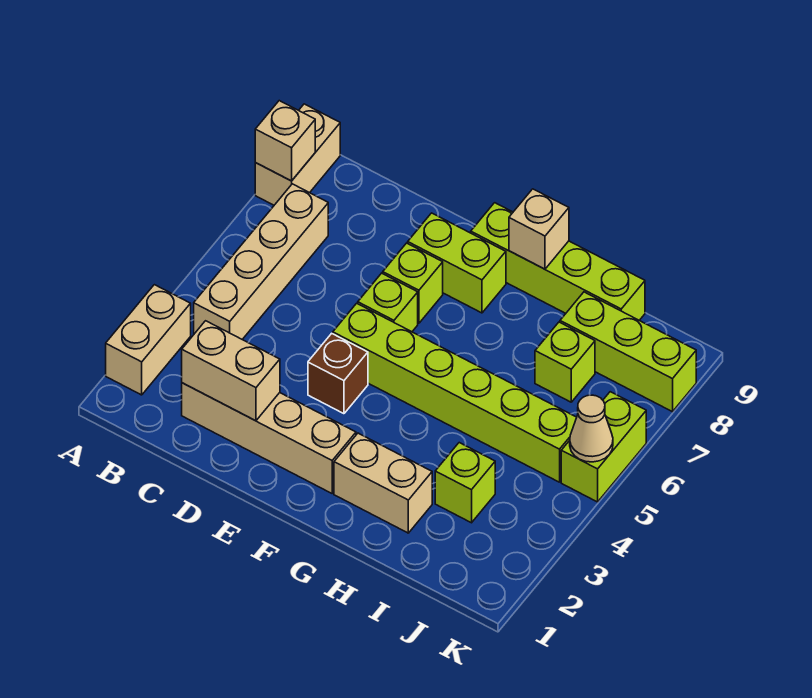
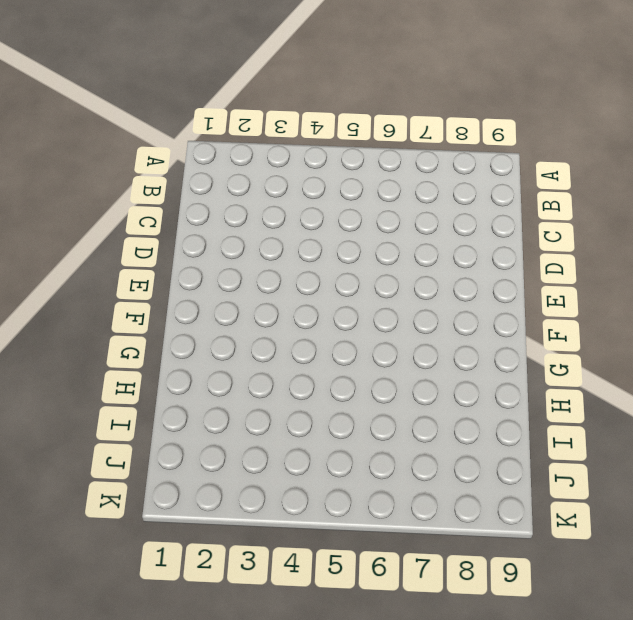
none -> tan brick A2:A3 level 1
none -> tan brick A8:A9 level 1
none -> tan brick B4:B7 level 1

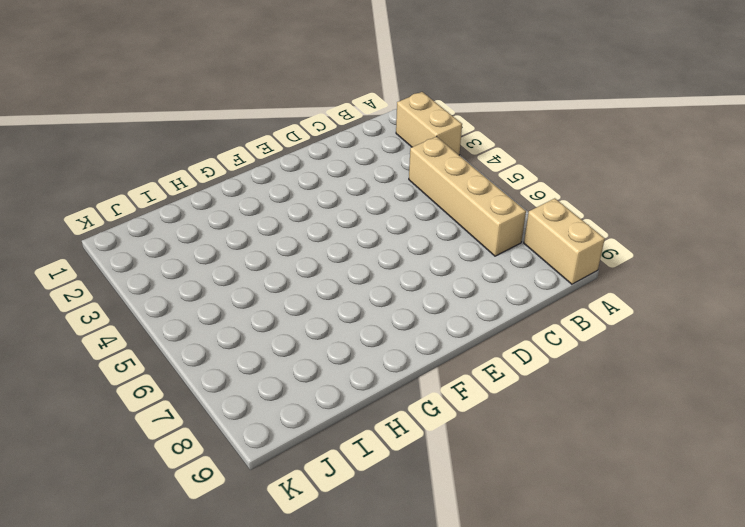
none -> tan brick C2:F2 level 1
none -> brown brick E4 level 1
none -> lime brick E5:J5 level 1

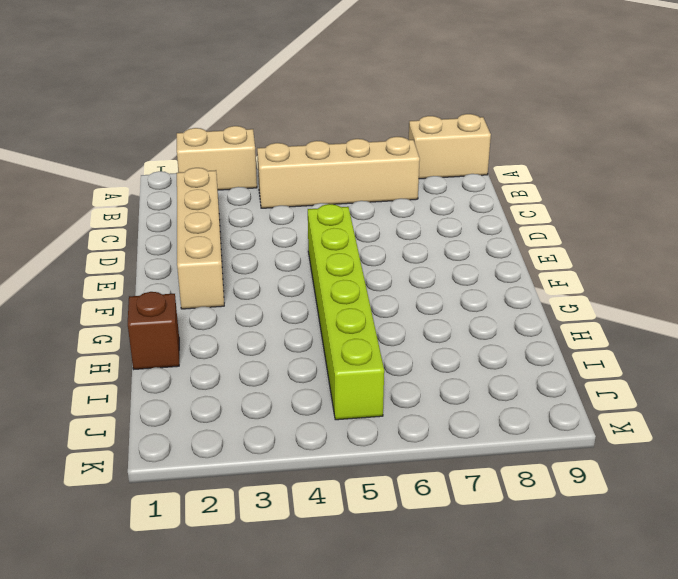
brown brick H1 level 1 -> brown brick E4 level 1
none -> lime brick E6 level 1
none -> lime brick E7 level 1
none -> lime brick E8:F8 level 1

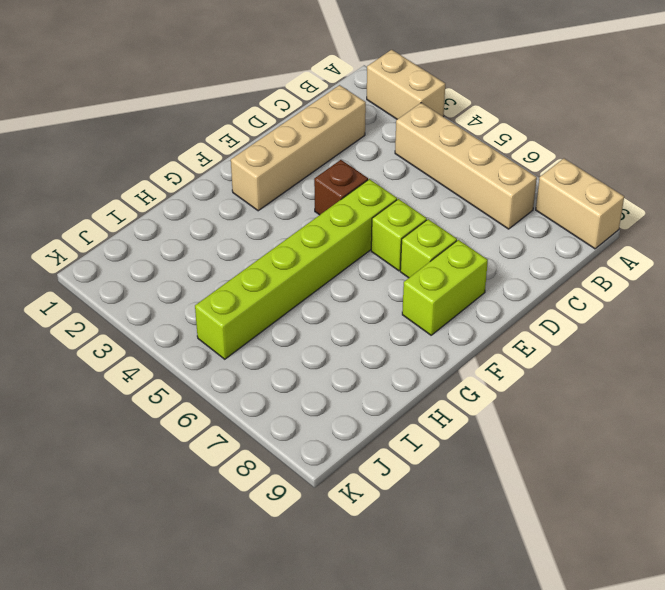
none -> lime brick F9:I9 level 1
none -> tan brick G2:H2 level 1
none -> lime brick I3 level 1

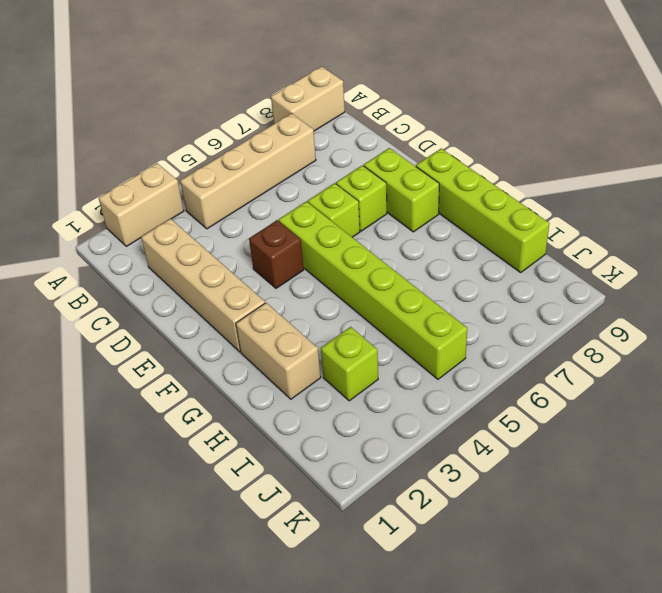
none -> lime brick I7 level 1
none -> lime brick I8:K8 level 1
none -> lime brick K5:K6 level 1

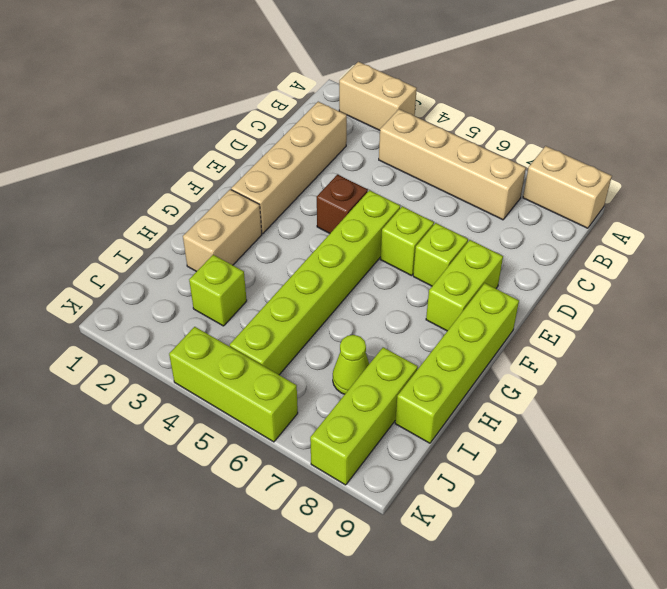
lime cone I7 level 1 -> lime brick I7 level 1
lime brick K4:K6 level 1 -> lime brick K5:K6 level 1
none -> tan brick A8 level 2
none -> tan brick C2:D2 level 2
none -> tan brick G9 level 2

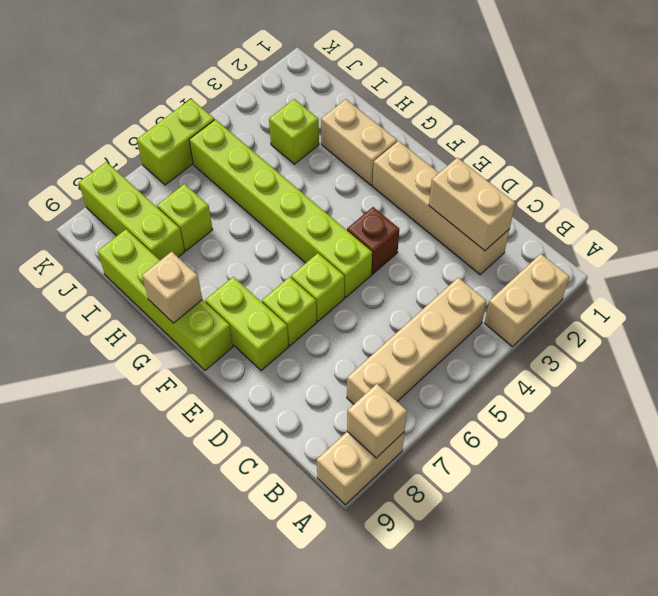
none -> tan cone K5 level 2

